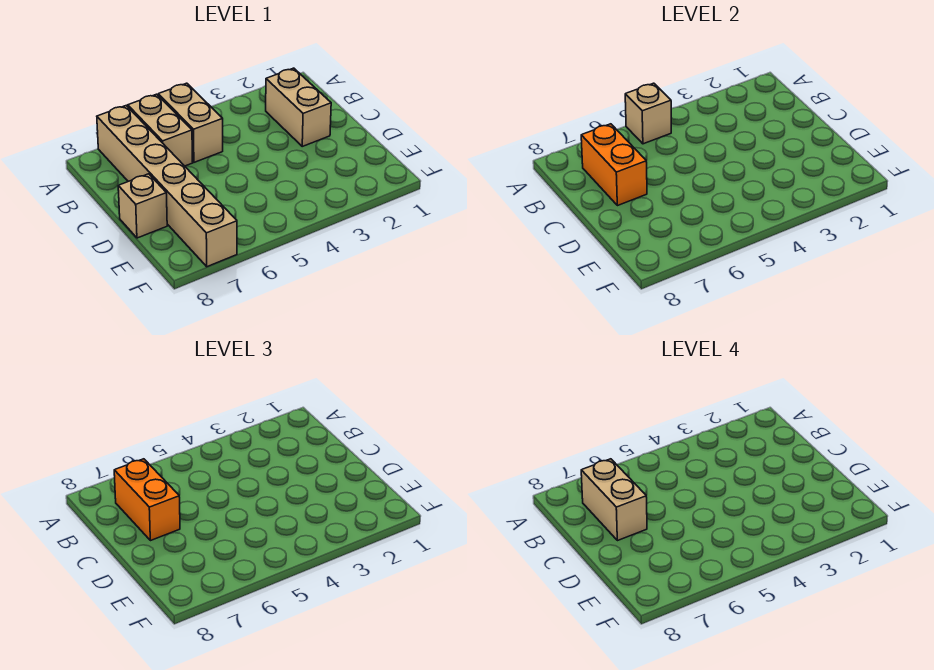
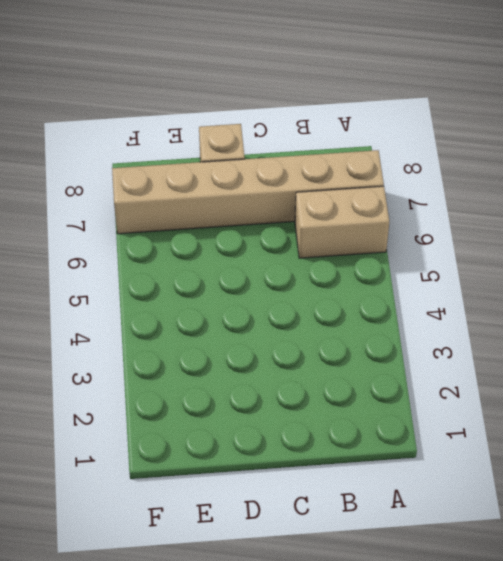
none -> tan brick A5:B5 level 1
none -> tan brick B2:C2 level 1

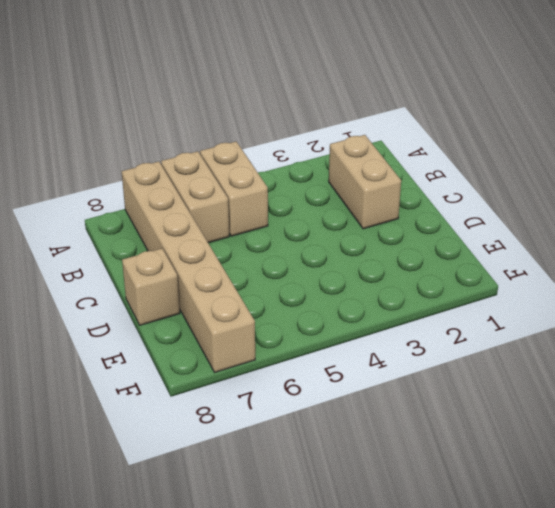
none -> tan brick A5 level 2
none -> orange brick B7:C7 level 2

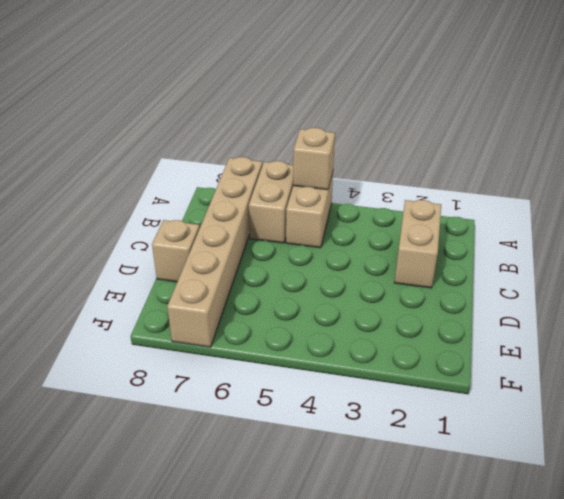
none -> orange brick B7:C7 level 2
none -> orange brick B7:C7 level 3

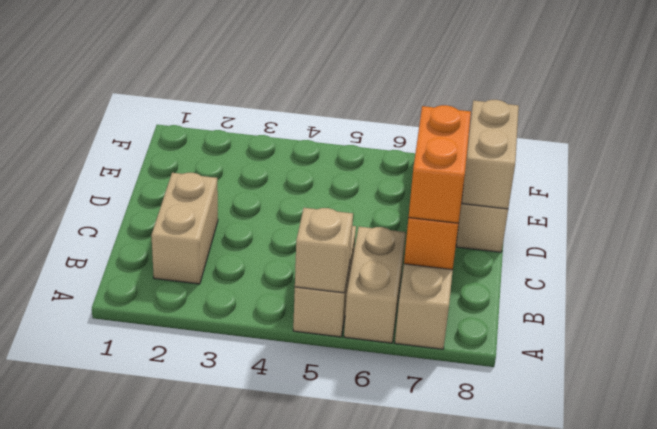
tan brick D8:E8 level 2 -> tan brick B7:C7 level 4

